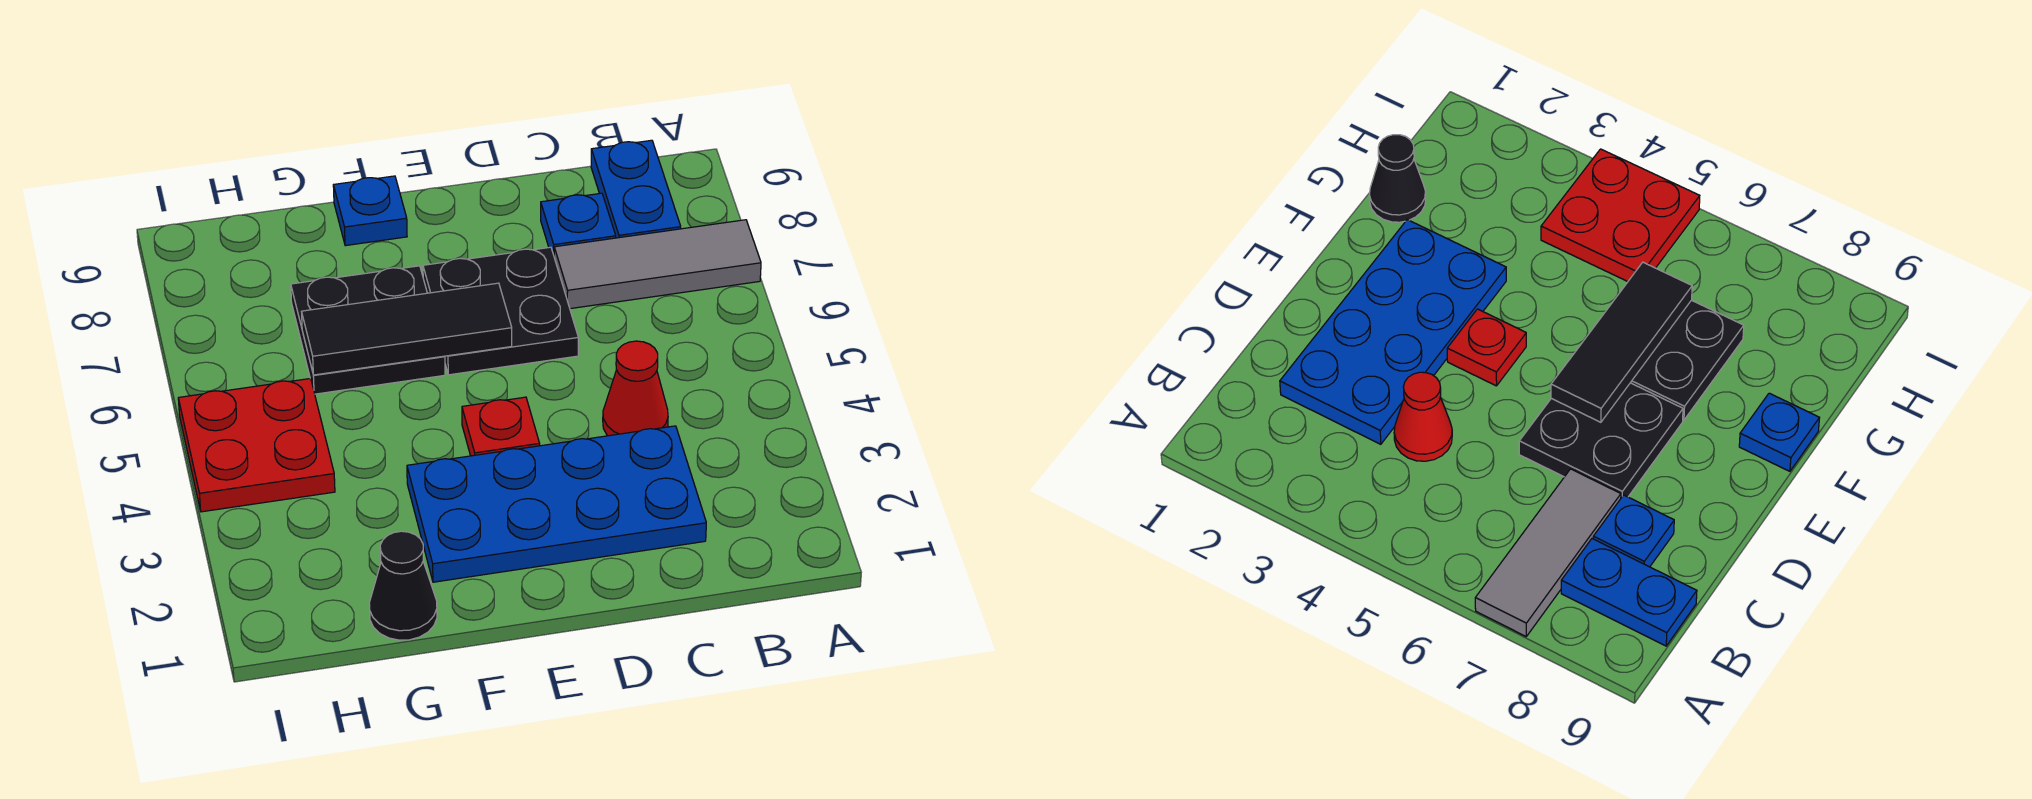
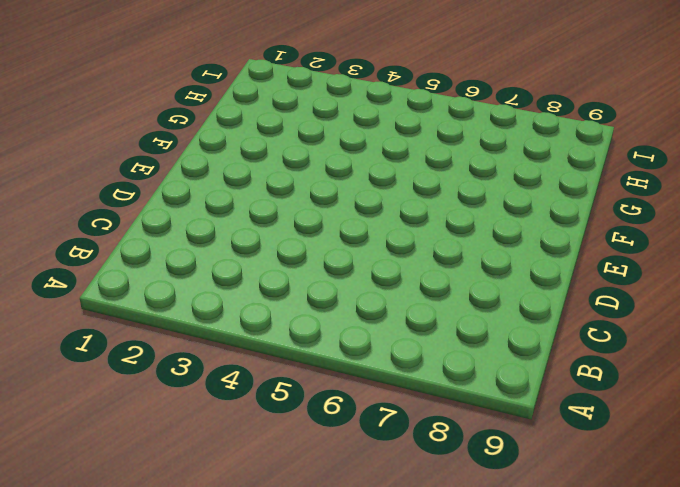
none -> grey tile A7:C7 level 1
none -> blue plate B8:B9 level 1
none -> blue plate C2:F3 level 1

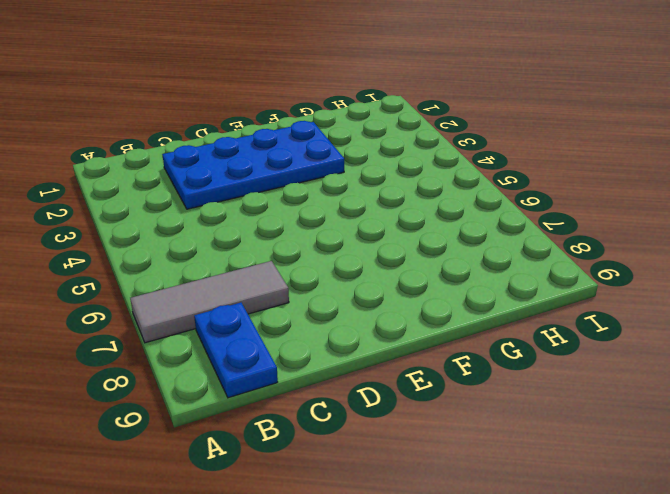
none -> red cone C4 level 1
none -> blue plate C8 level 1
none -> black plate D6:E7 level 1

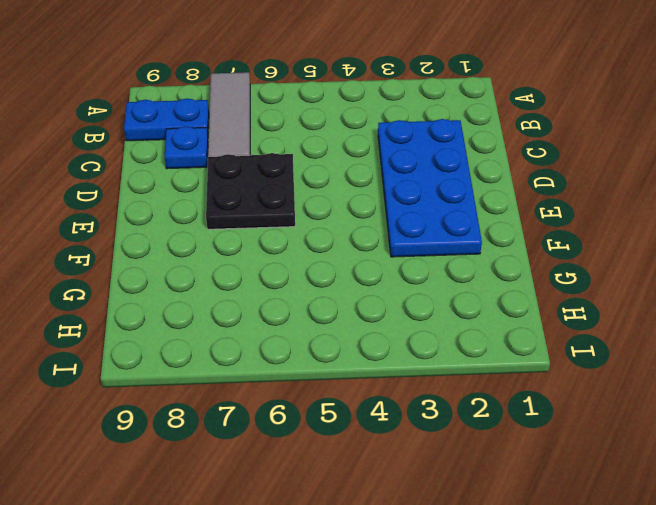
none -> red cone C4 level 1
none -> red plate E4 level 1
none -> black plate F6:G7 level 1

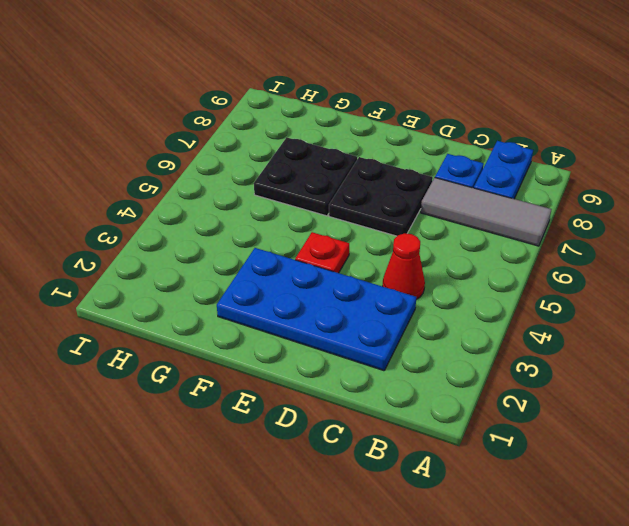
none -> blue plate F9 level 1
none -> black cone G1 level 1
none -> red plate H4:I5 level 1

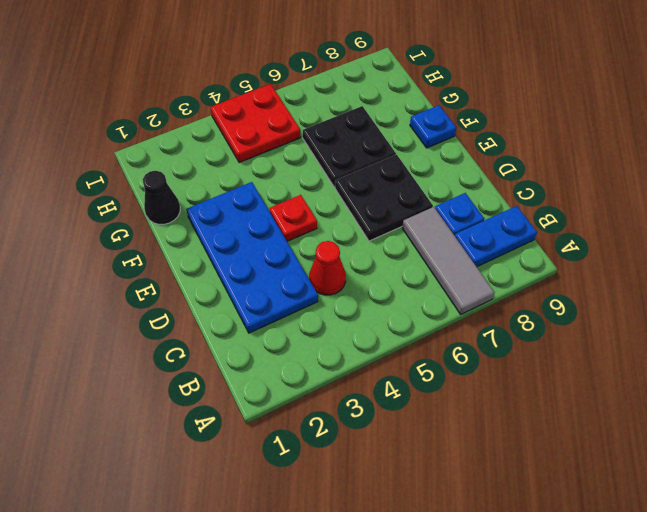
none -> black tile E6:G6 level 2

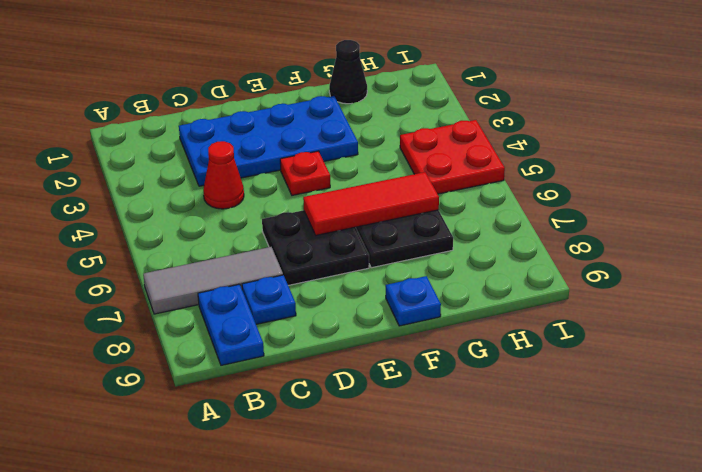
red tile E6:G6 level 2 -> black tile E6:G6 level 2

